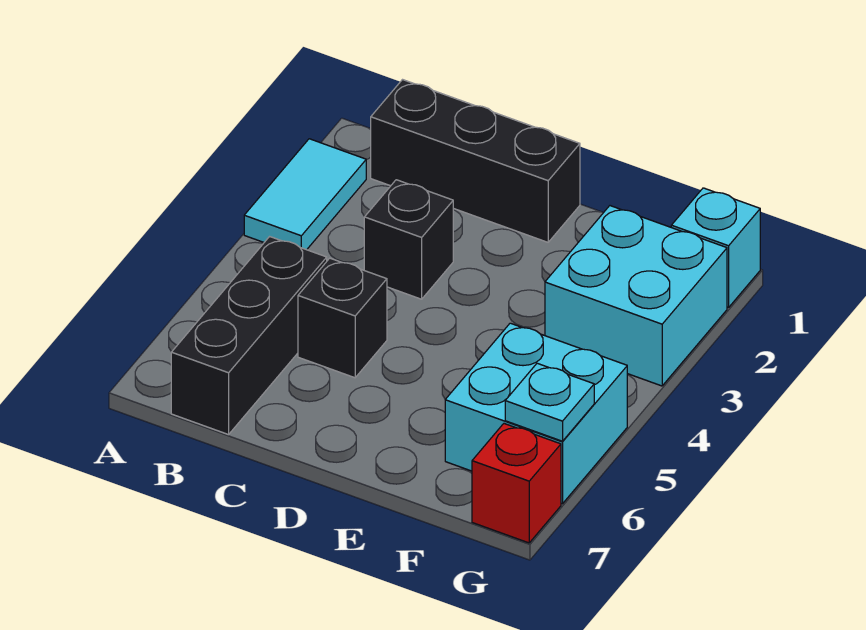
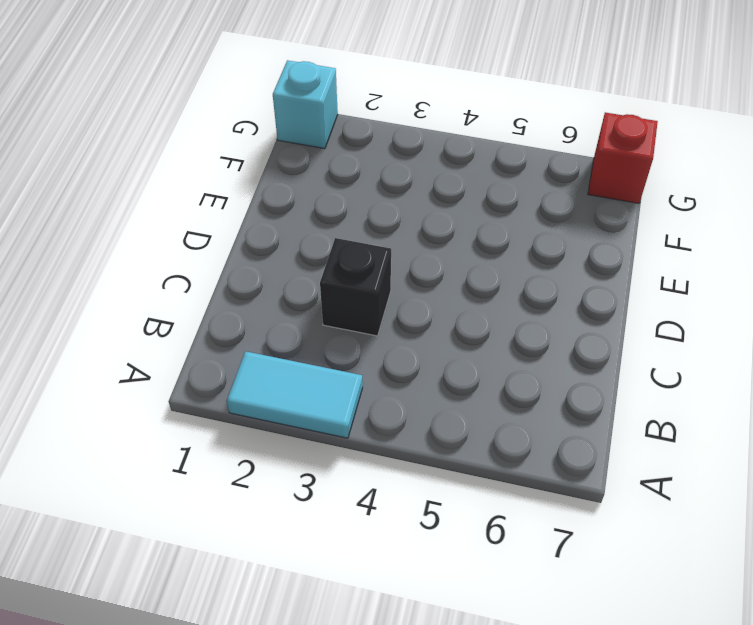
none -> black brick B1:D1 level 1
none -> black brick B5:B7 level 1

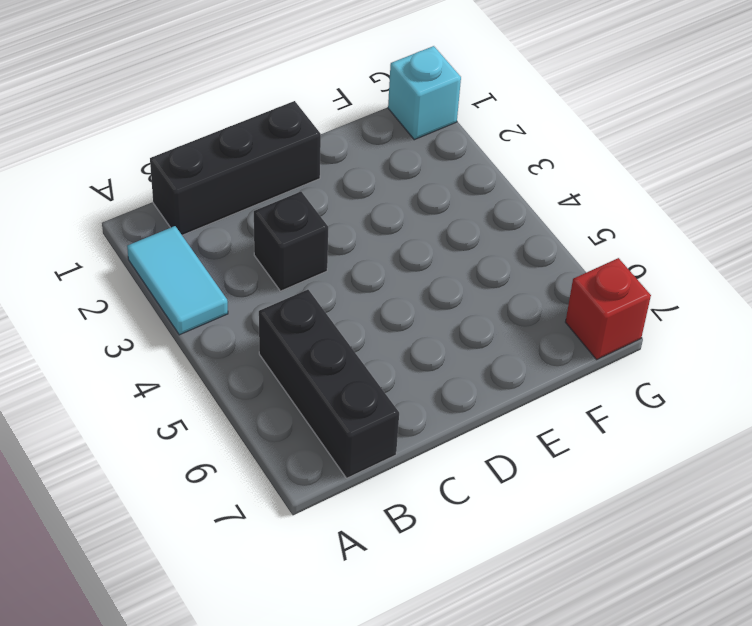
none -> black brick C5 level 1
none -> cyan brick F2:G3 level 1

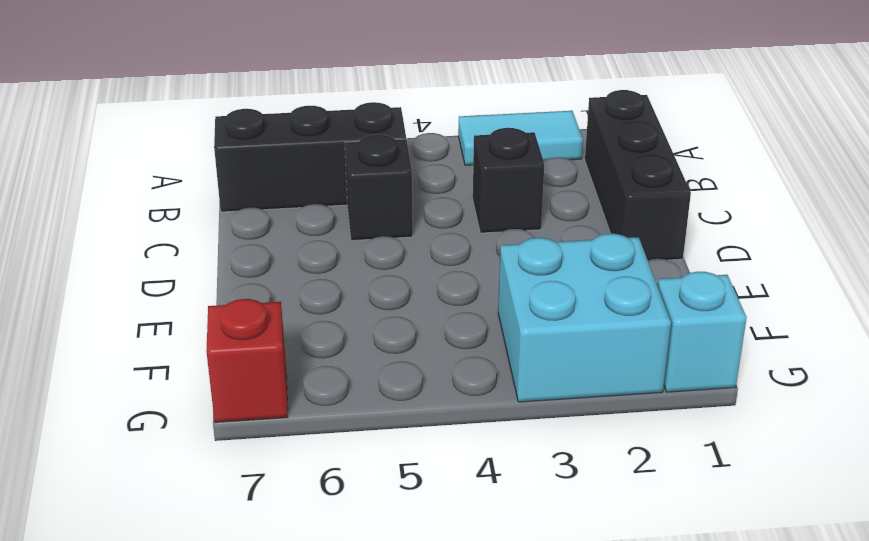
none -> cyan brick F5:G6 level 1
none -> cyan plate G6 level 2

